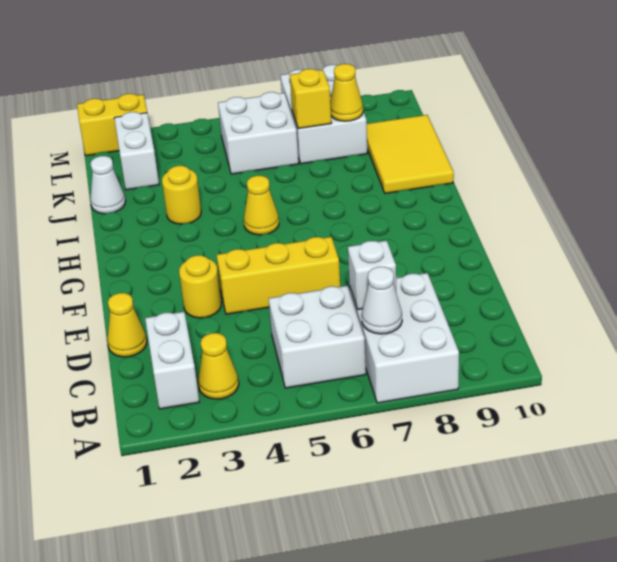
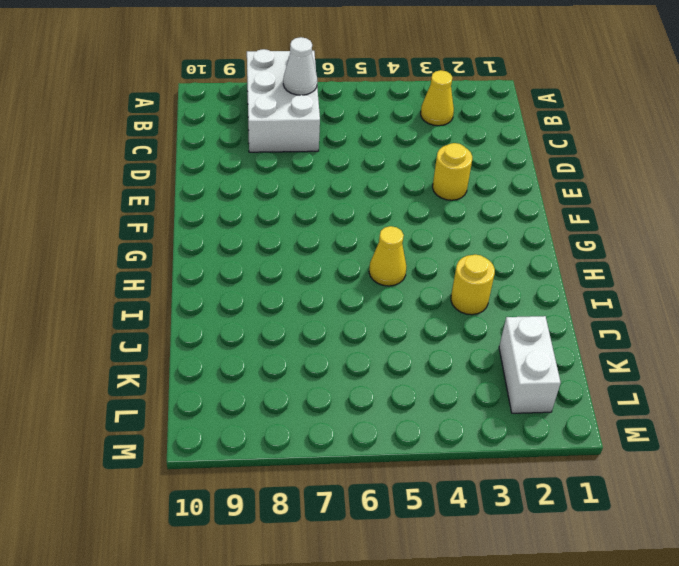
none -> white brick B2:C2 level 1
none -> white brick B5:C6 level 1
none -> yellow cone D1 level 1

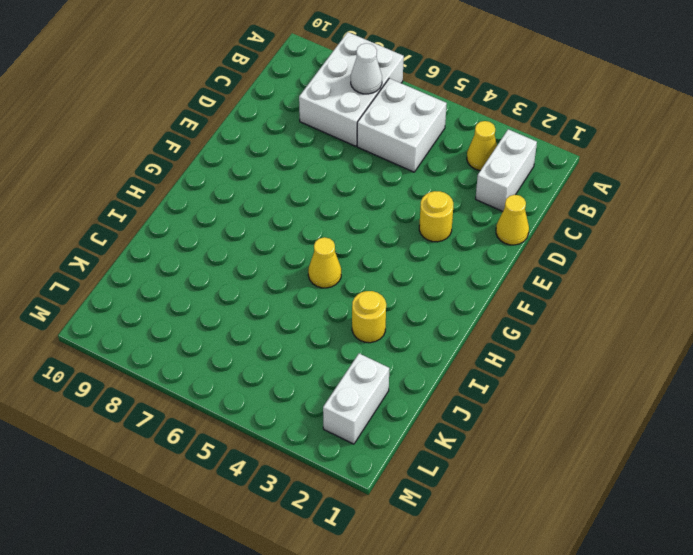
none -> yellow brick E4:E6 level 1
none -> yellow tile I9:K10 level 1
none -> white cone J1 level 1

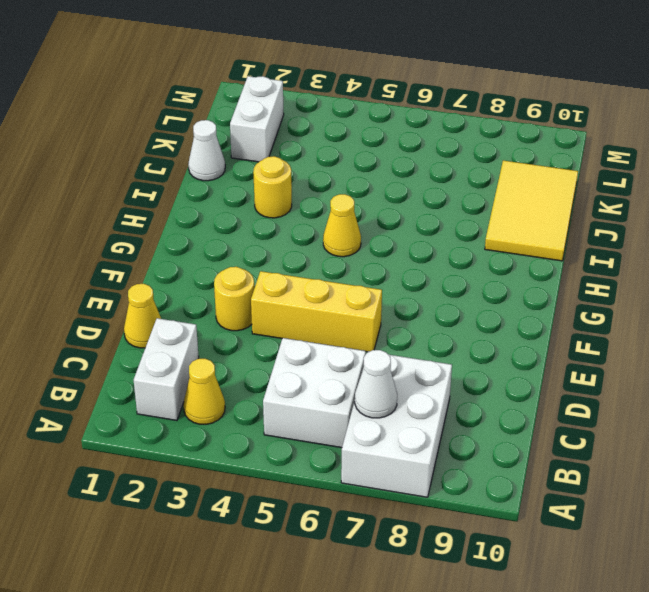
none -> white brick K5:L6 level 1
none -> white brick K7:M8 level 1
none -> yellow brick M1:M2 level 1

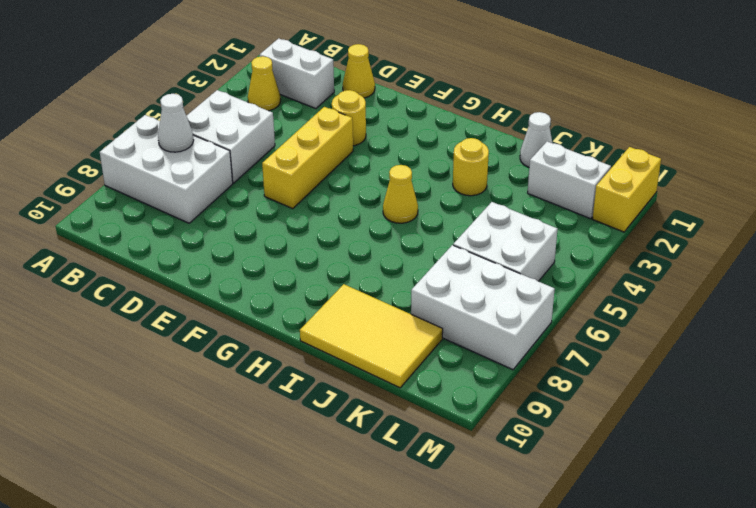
none -> white brick C7 level 2
none -> yellow brick K7 level 2
none -> yellow cone K8 level 2

